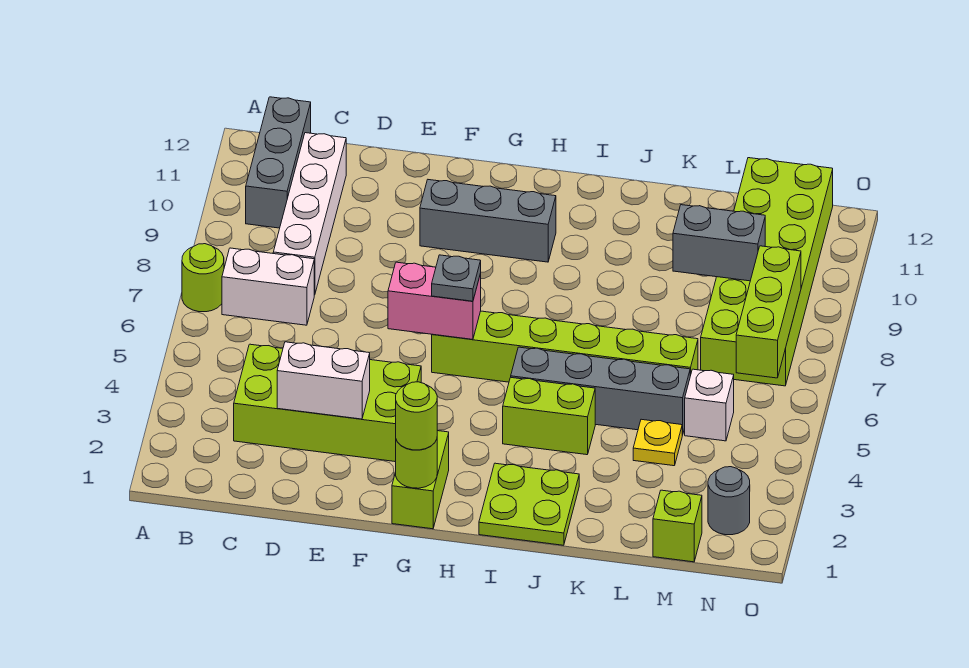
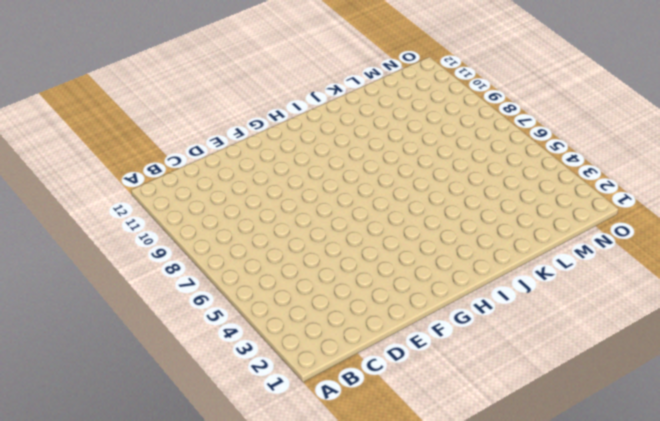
none -> lime round brick A7 level 1
none -> white brick B7:C7 level 1
none -> grey brick B10:B12 level 1

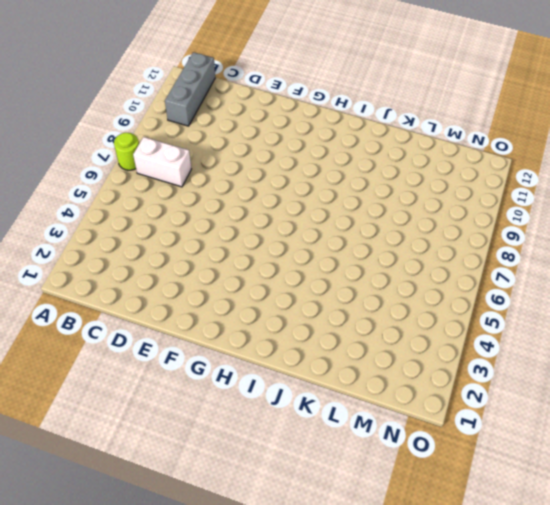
none -> lime brick C3:F4 level 1
none -> white brick C8:C11 level 1
none -> grey brick F10:H10 level 1

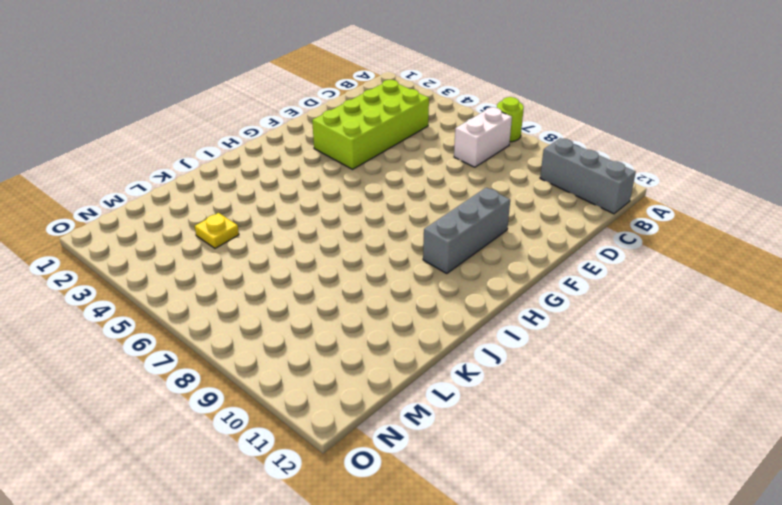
none -> white brick C8:C11 level 1
none -> lime brick G1:G2 level 1
none -> lime brick G6:L6 level 1

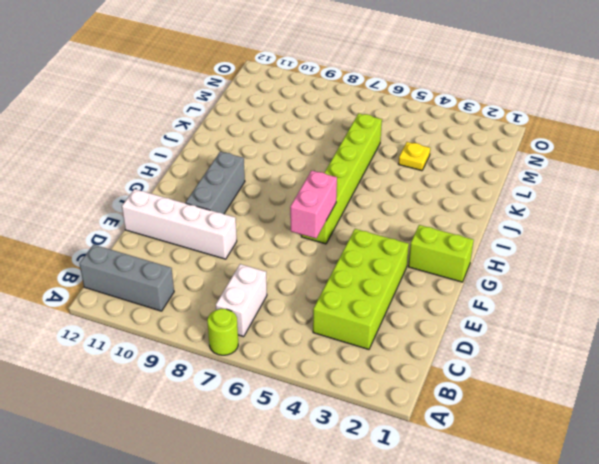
white brick E9:E12 level 1 -> white brick C8:C11 level 1
none -> lime plate I1:J2 level 1
none -> lime brick I4:J4 level 1
none -> grey brick I5:L5 level 1

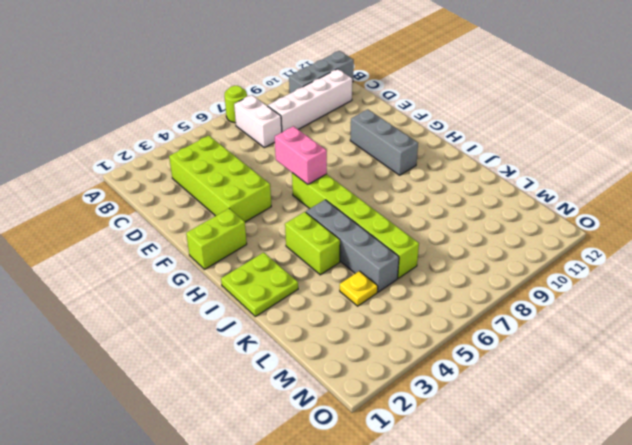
none -> lime brick M1 level 1
none -> white brick M5 level 1
none -> lime brick M7:N12 level 1

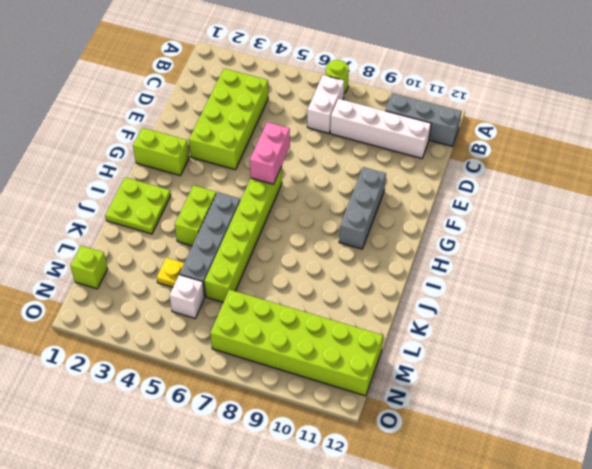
none -> grey round brick N2 level 1
none -> white brick D3:E3 level 2
none -> lime round brick G1 level 2

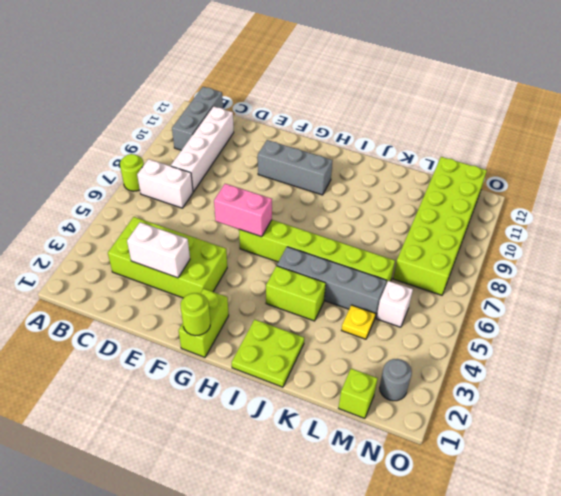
none -> grey brick L9:M9 level 2
none -> lime brick N6:N8 level 2
none -> lime round brick G1 level 3

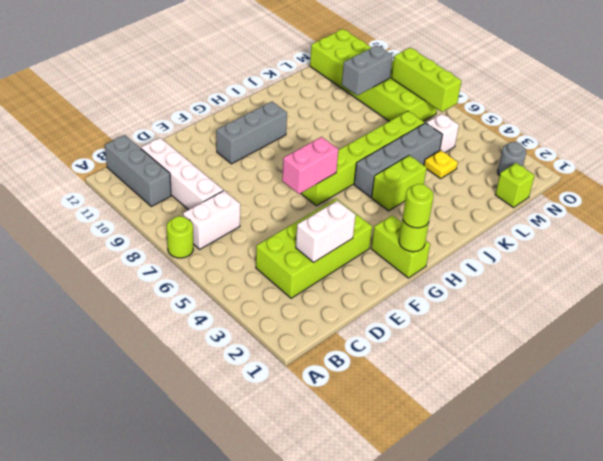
none -> lime plate I1:J2 level 1
none -> grey plate G6 level 3

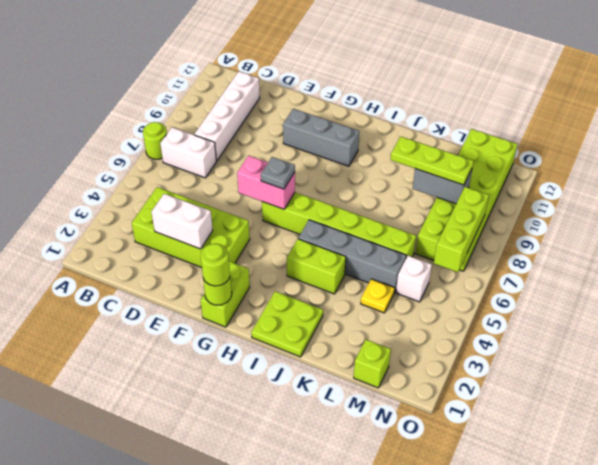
lime plate K9:M9 level 3 -> none
none -> grey brick B10:B12 level 1
none -> grey round brick N2 level 1

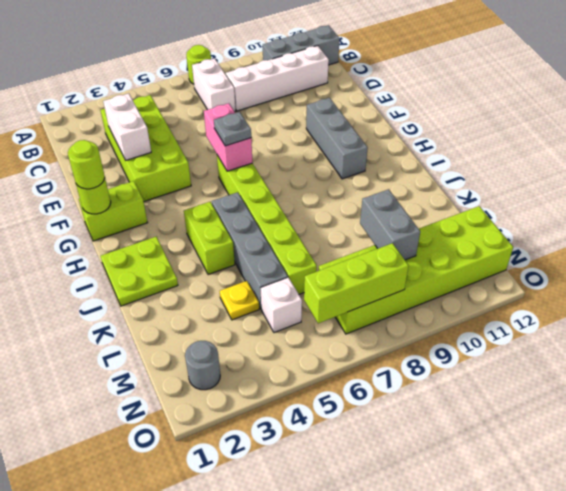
none -> lime brick M1 level 1

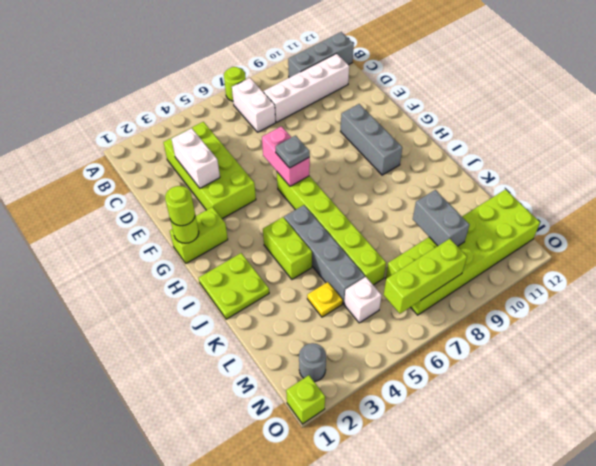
lime brick O1 level 1 -> lime brick M1 level 1

